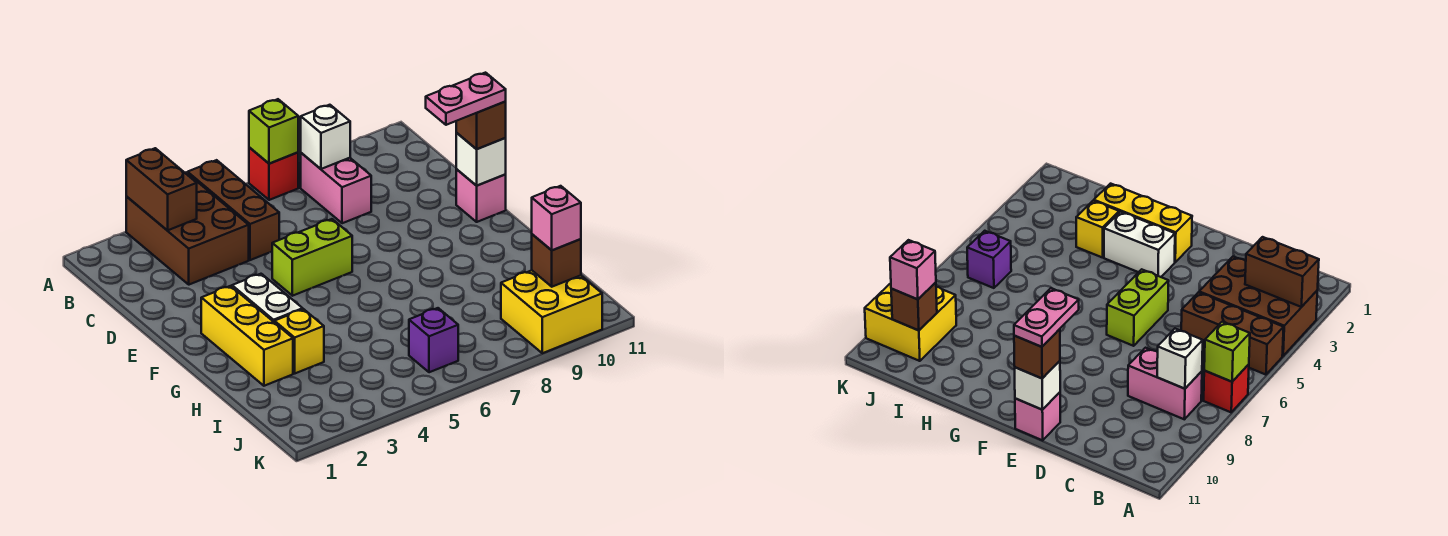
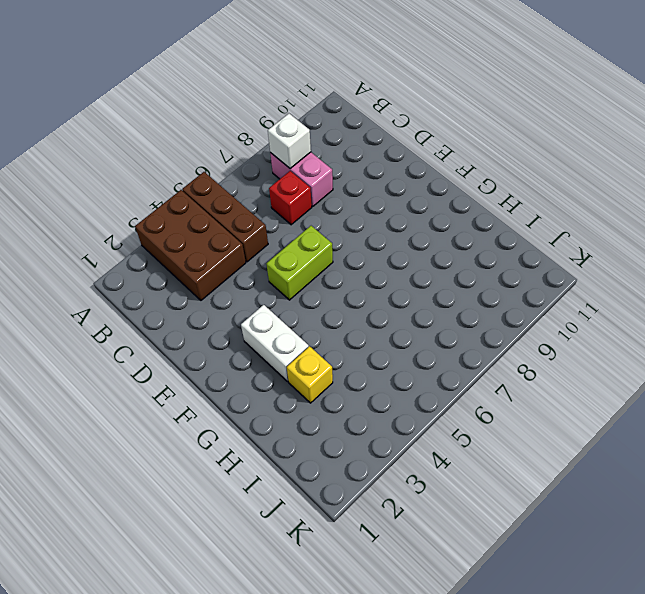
red brick C7 level 1 -> red brick A7 level 1
none -> pink brick E11 level 1
none -> yellow brick F2:H2 level 1
none -> purple brick J6 level 1

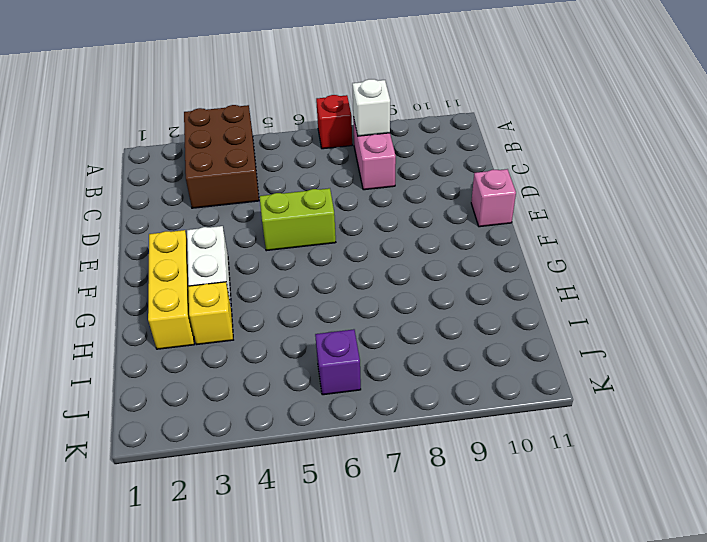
none -> brown brick A5:C5 level 1
none -> yellow brick J9:K10 level 1
none -> brown brick A3:B3 level 2

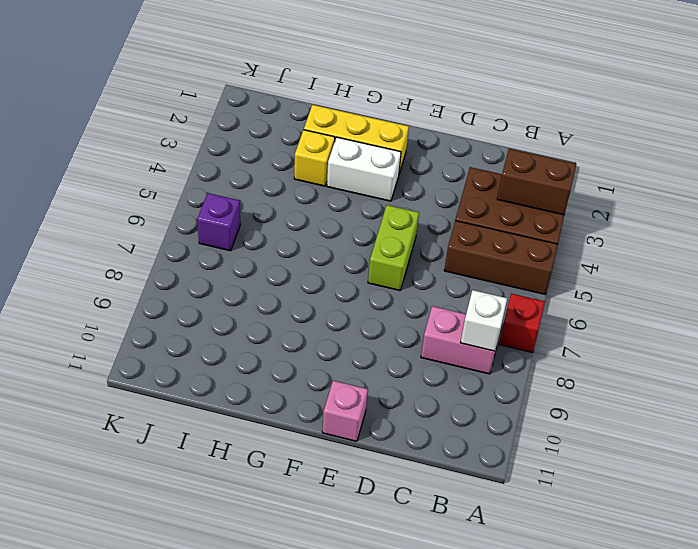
none -> yellow brick J9:K10 level 1
none -> lime brick A7 level 2
none -> white brick E11 level 2

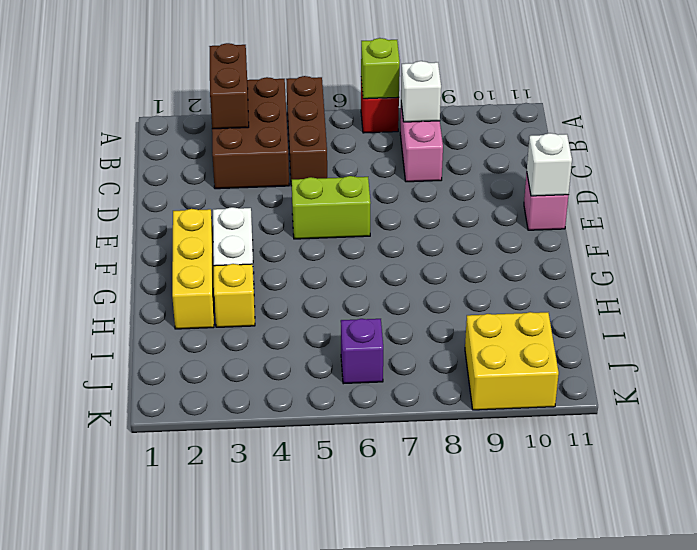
none -> brown brick J10 level 2
none -> brown brick E11 level 3
none -> pink brick J10 level 3

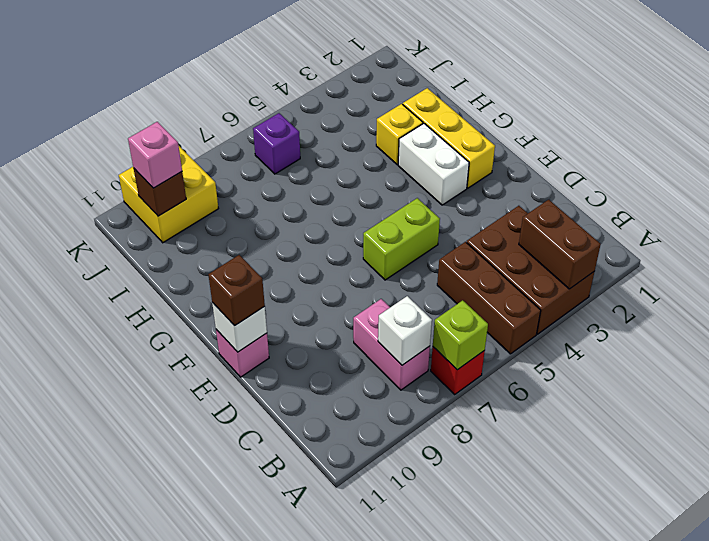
none -> pink plate E10:E11 level 4

